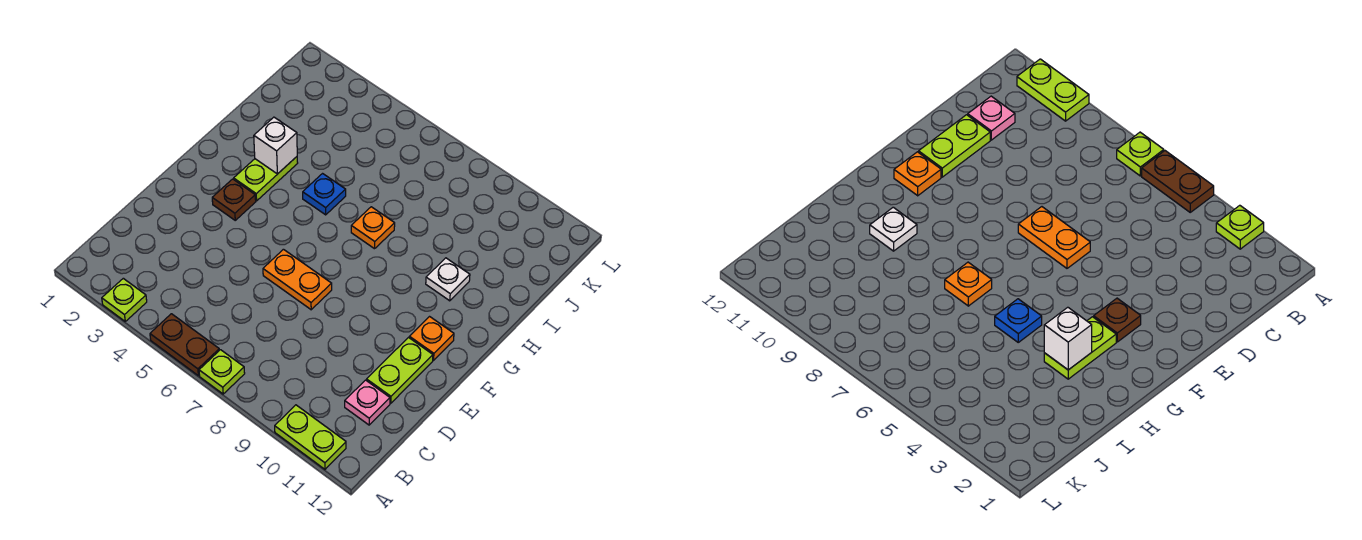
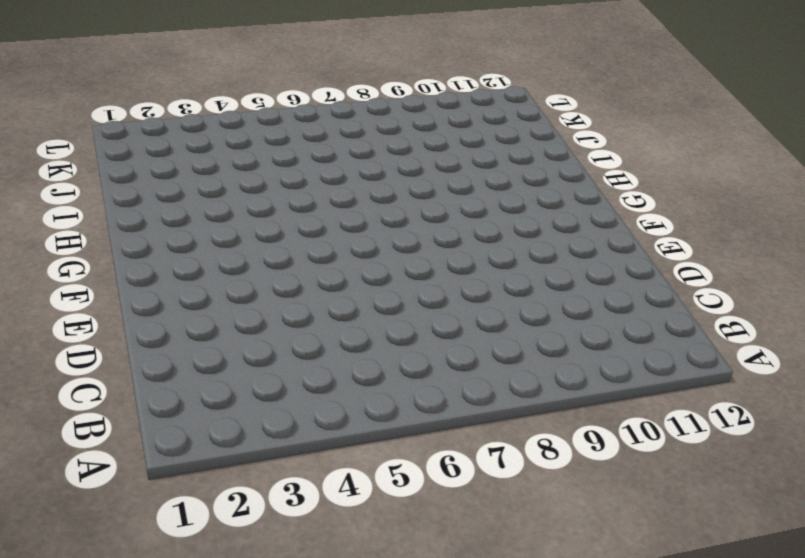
none -> lime plate A3 level 1
none -> brown plate A5:A6 level 1
none -> lime plate A7 level 1

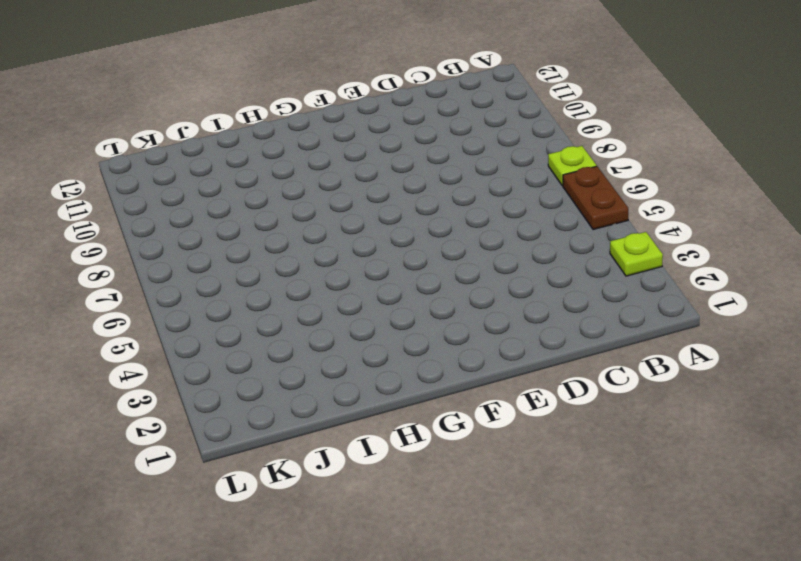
none -> lime plate A10:A11 level 1
none -> pink plate C11 level 1
none -> lime plate D11:E11 level 1

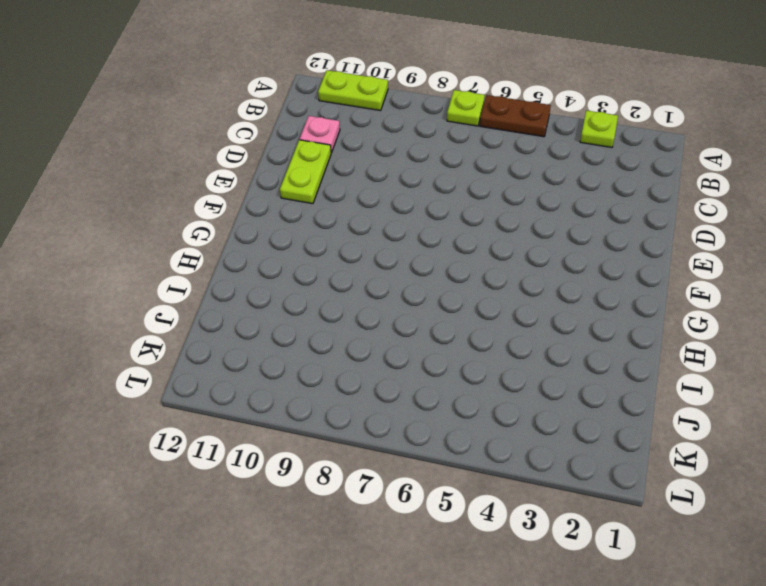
none -> orange plate E6:E7 level 1
none -> brown plate F3 level 1
none -> orange plate F11 level 1

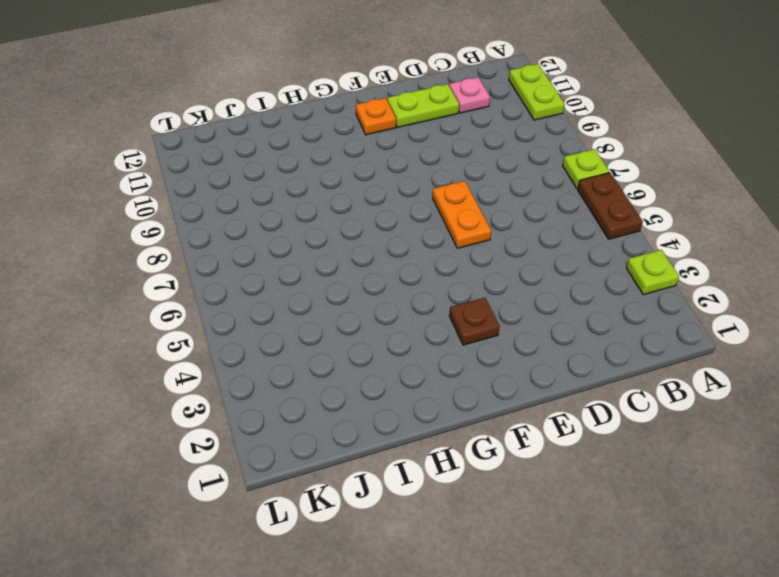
none -> lime plate G3:H3 level 1
none -> blue plate H5 level 1
none -> orange plate H7 level 1

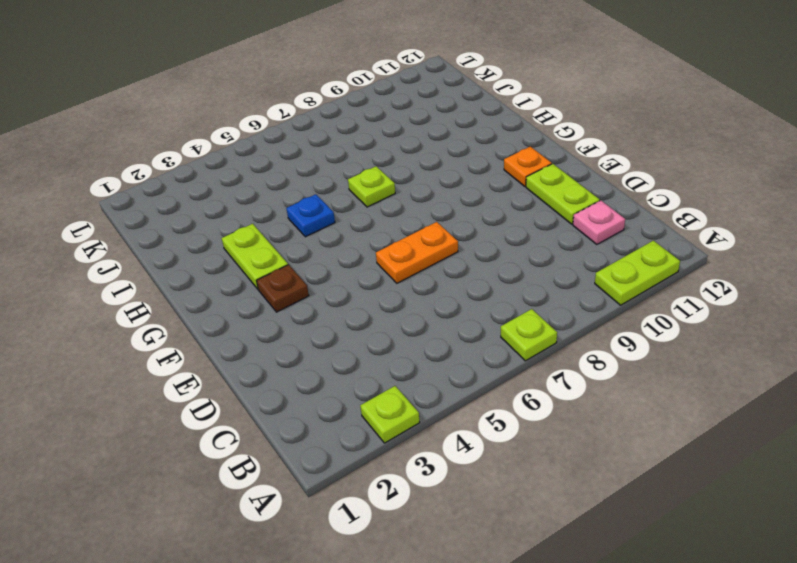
lime plate H7 level 1 -> orange plate H7 level 1
none -> brown plate A5:A6 level 1
none -> white plate H10 level 1
none -> white brick H3 level 2

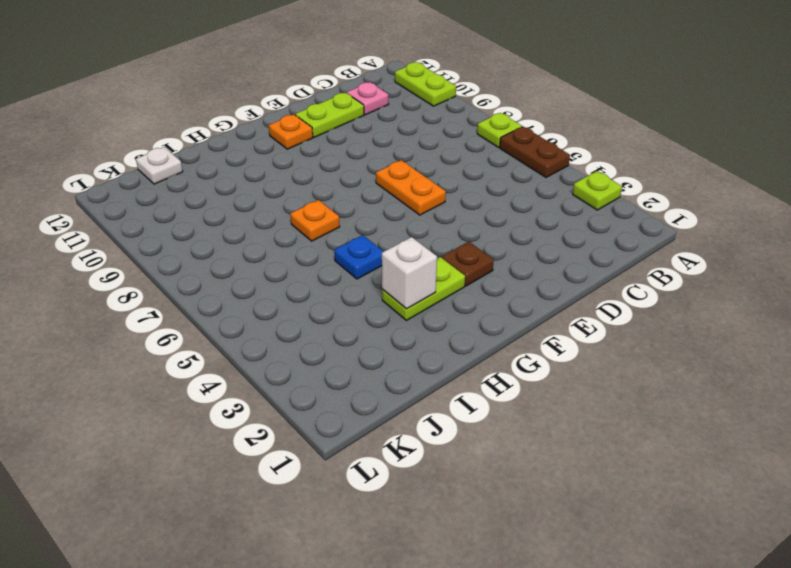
white plate J12 level 1 -> white plate H10 level 1

